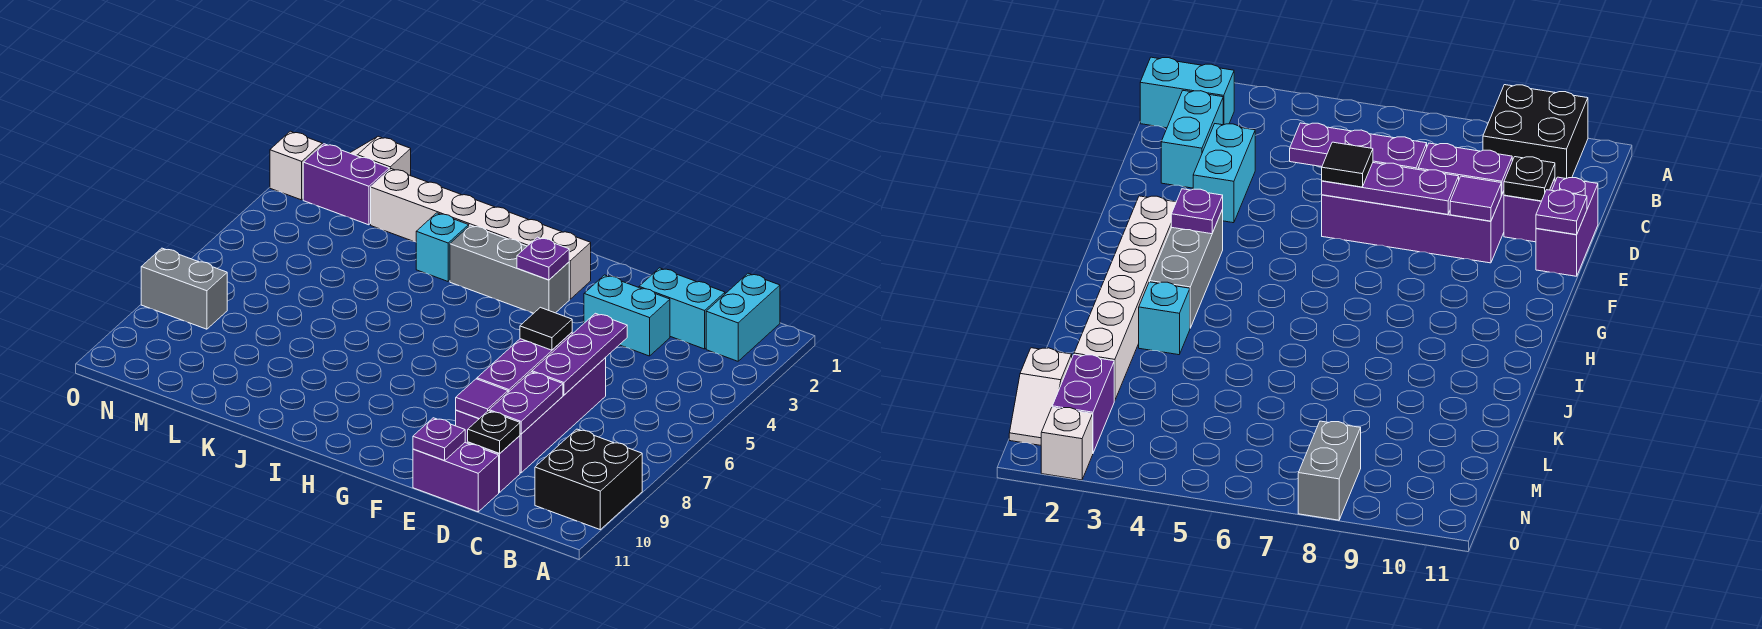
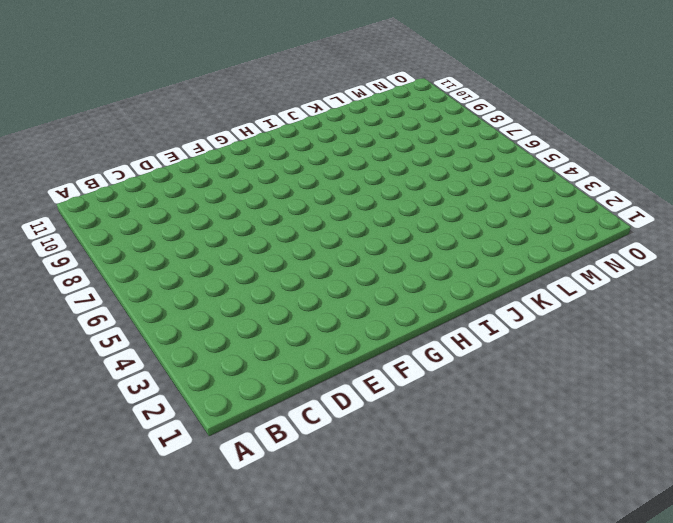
none -> black brick A9:B10 level 1
none -> cyan brick B1:B2 level 1
none -> cyan brick C2:D2 level 1

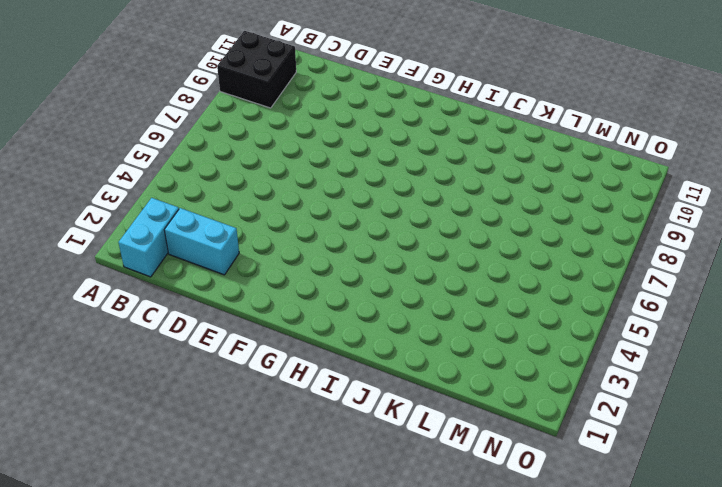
none -> cyan brick D3:E3 level 1
none -> purple brick D6:E9 level 1
none -> purple brick D10 level 1

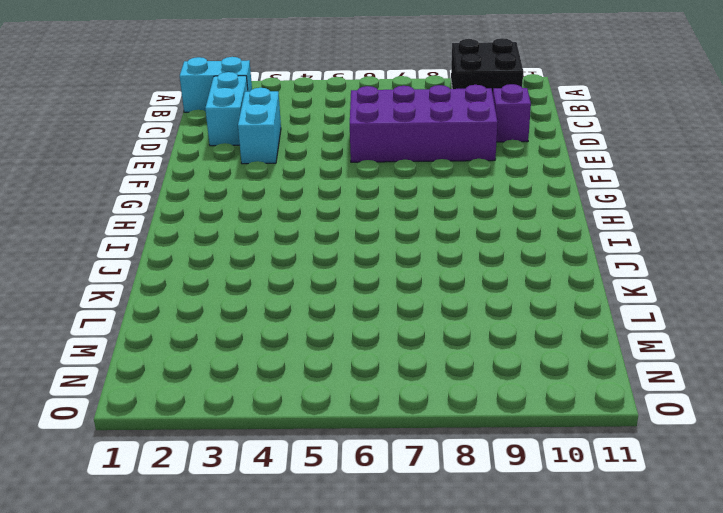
none -> purple brick D11:E11 level 1
none -> white brick G2:L2 level 1
none -> grey brick G3:I3 level 1

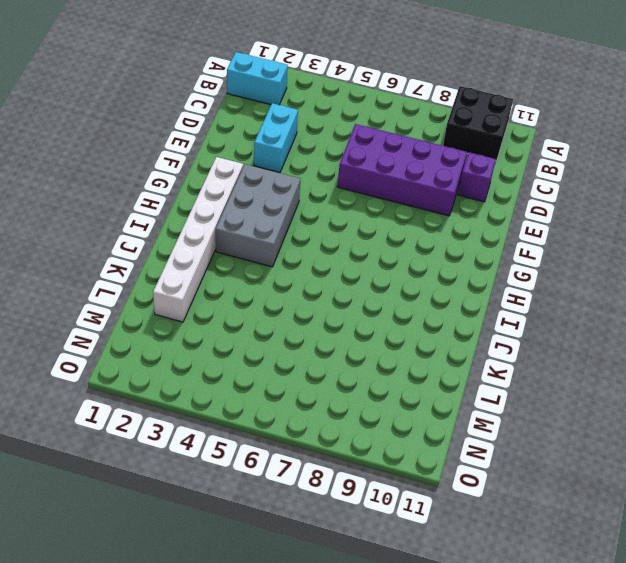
grey brick G3:I4 level 1 -> grey brick G3:I3 level 1
none -> cyan brick C2:D2 level 1
none -> purple brick D11:E11 level 1
none -> cyan brick J3 level 1

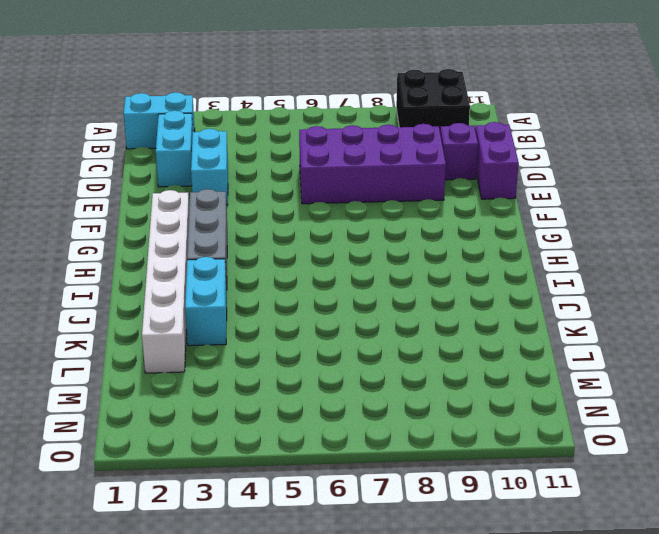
cyan brick J3:K3 level 1 -> cyan brick J3 level 1
none -> white slope M1:N1 level 1 top M
none -> purple brick M2:N2 level 1
none -> grey brick N8:O8 level 1

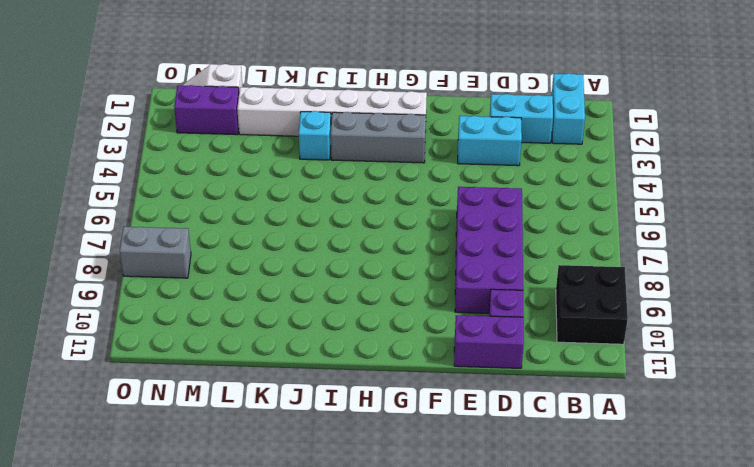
none -> white brick O2 level 1
none -> purple plate D5:D7 level 2
none -> purple plate D8:D9 level 2

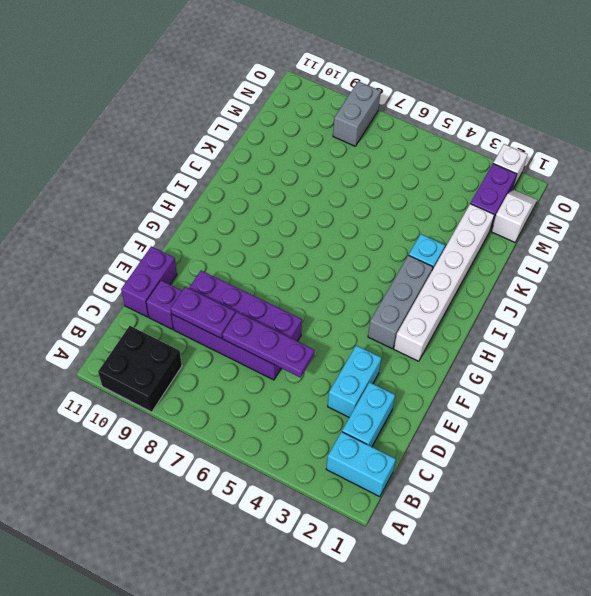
none -> black plate D10 level 2
none -> purple plate E6:E8 level 2
none -> purple tile E9 level 2

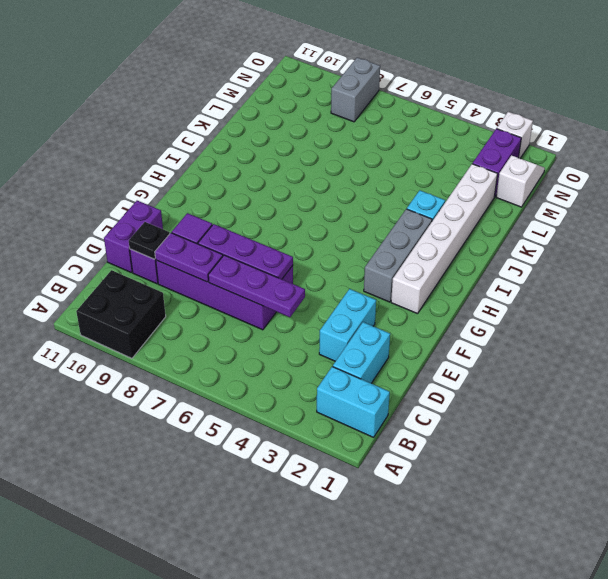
none -> purple plate E11 level 2
none -> purple plate G3 level 2
none -> black tile E6 level 3

